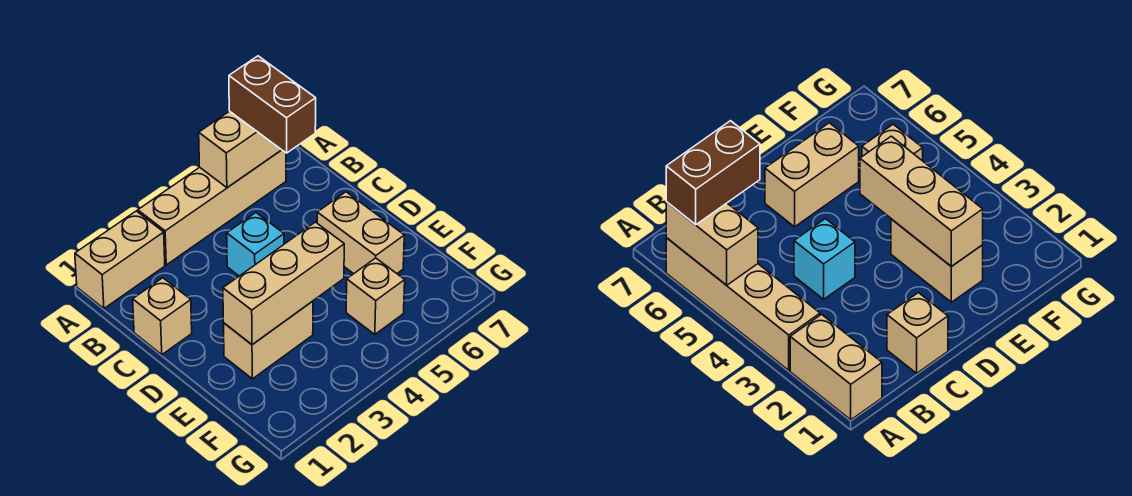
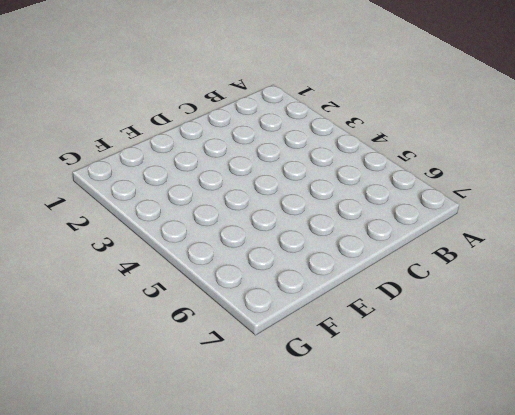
none -> tan brick A1:A2 level 1
none -> tan brick A3:A6 level 1

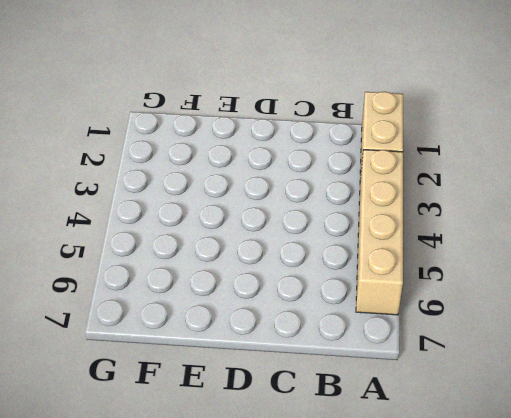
none -> tan brick C1 level 1
none -> cyan brick C4 level 1

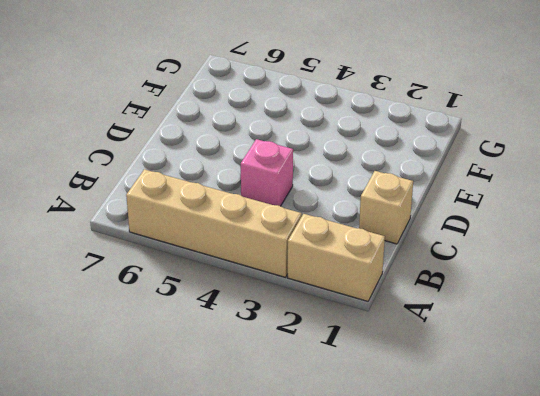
pink brick C4 level 1 -> cyan brick C4 level 1
none -> tan brick D6:E6 level 1
none -> tan brick E2:E3 level 1

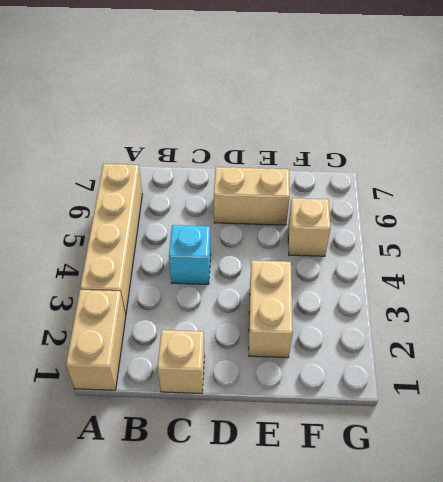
none -> tan brick A5:A6 level 2
none -> tan brick E2:E4 level 2

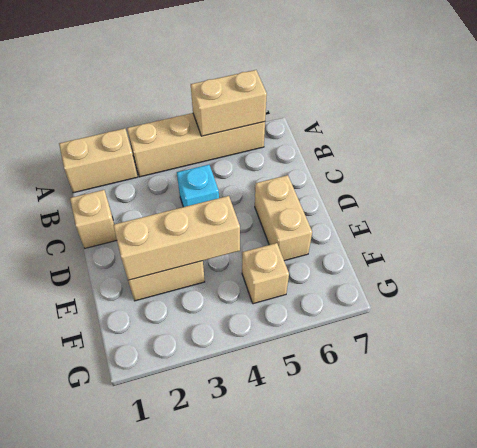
none -> brown brick A6:B6 level 3

